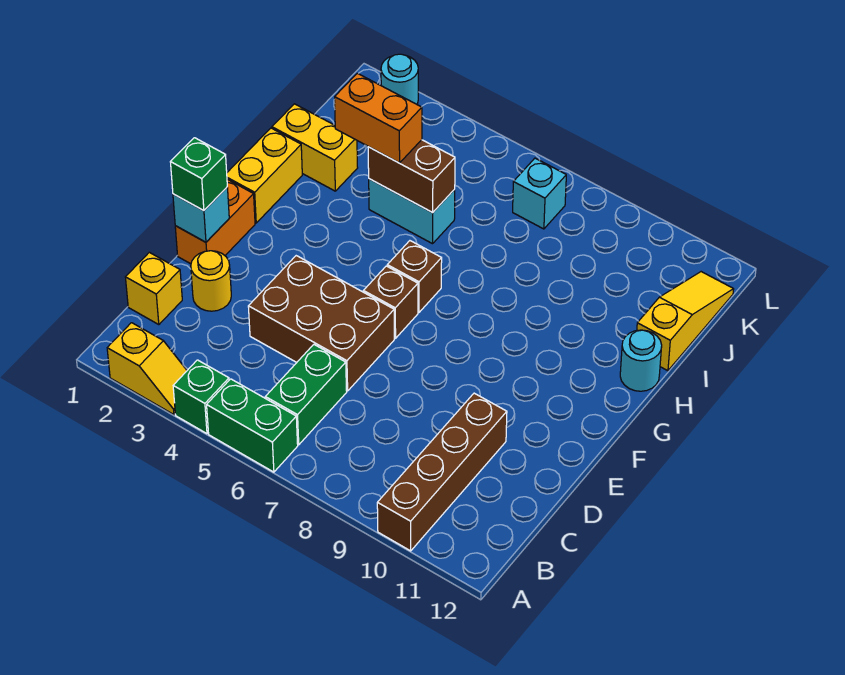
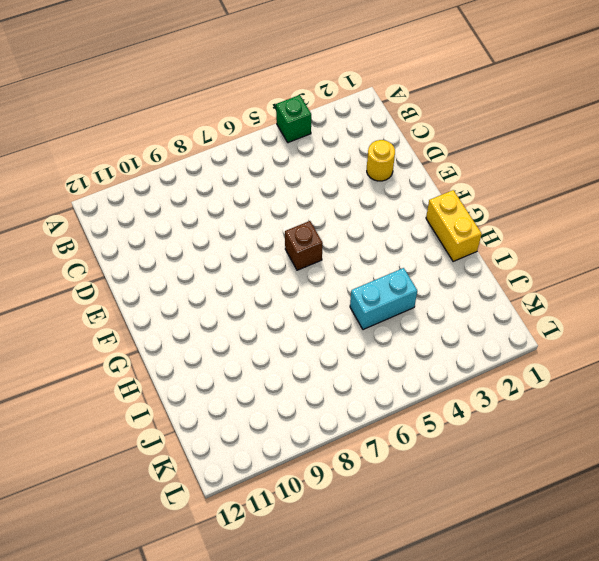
none -> yellow slope A2:A3 level 1 top 2
none -> green brick A5:A6 level 1
none -> brown brick A10:D10 level 1

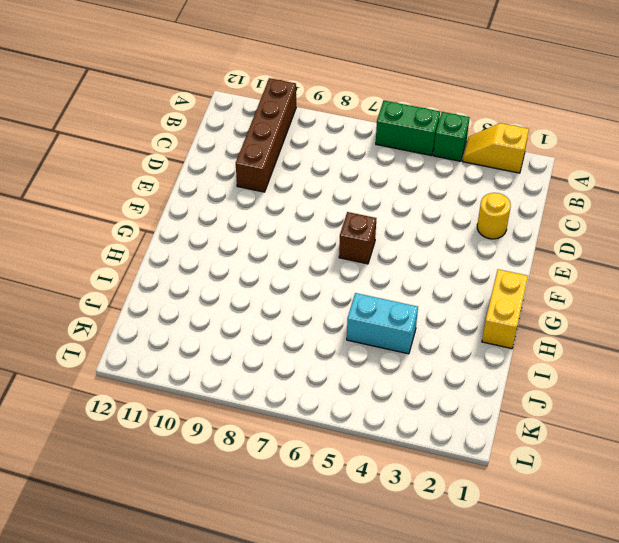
none -> green brick B6:C6 level 1
none -> yellow brick C1 level 1
none -> brown brick D4:E6 level 1

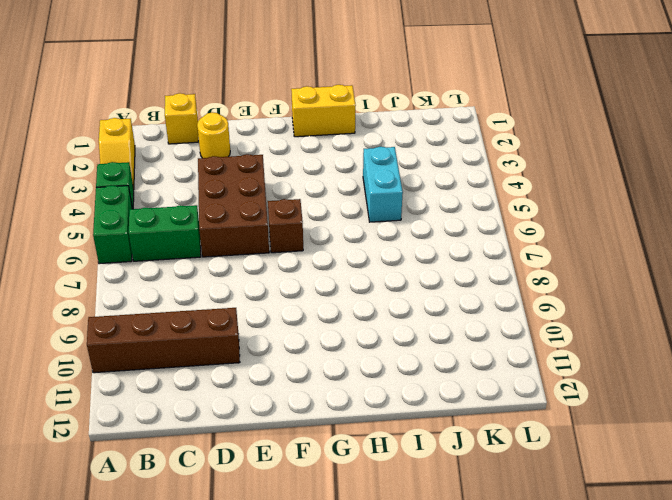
none -> orange brick E1:F1 level 1
none -> brown brick G6 level 1
none -> cyan round brick H12 level 1

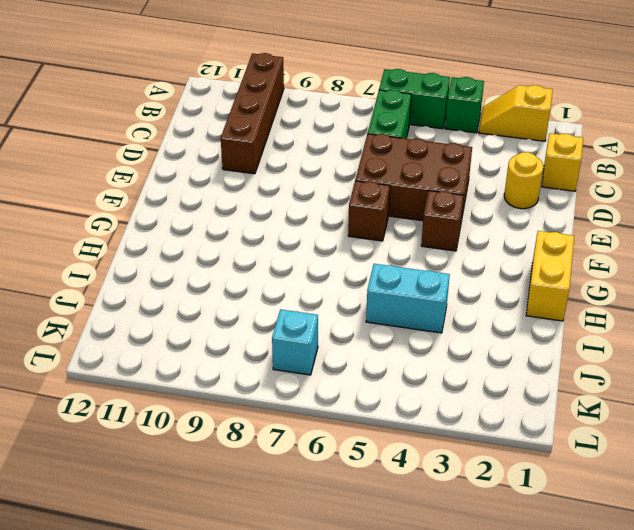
brown brick F4 level 1 -> brown brick G6 level 1
none -> orange brick E1:F1 level 1
none -> cyan round brick H12 level 1
none -> yellow brick I1:I2 level 1

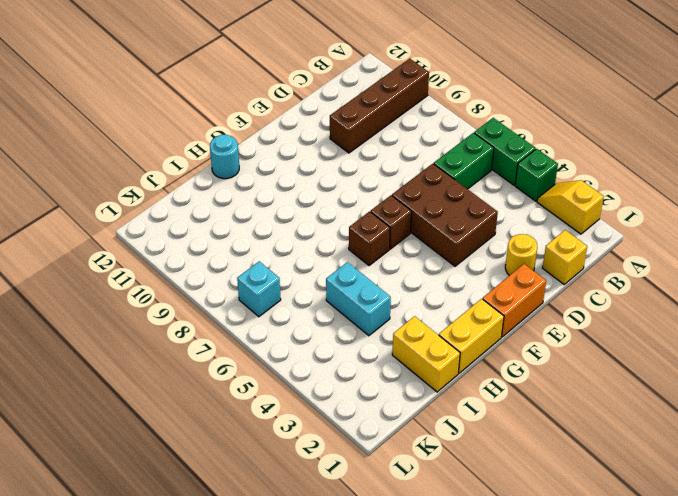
none -> yellow slope I12:K12 level 1 top I
none -> cyan round brick L2 level 1
none -> cyan brick E1 level 2

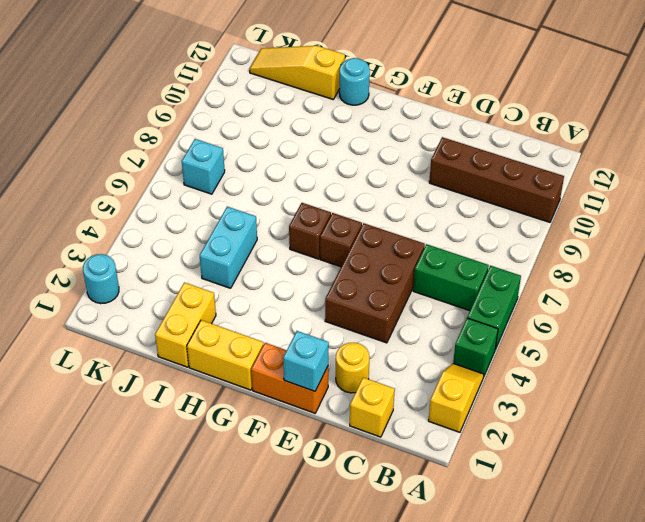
none -> brown brick I4:I5 level 2
none -> green brick E1 level 3
none -> orange brick I3:I4 level 3

